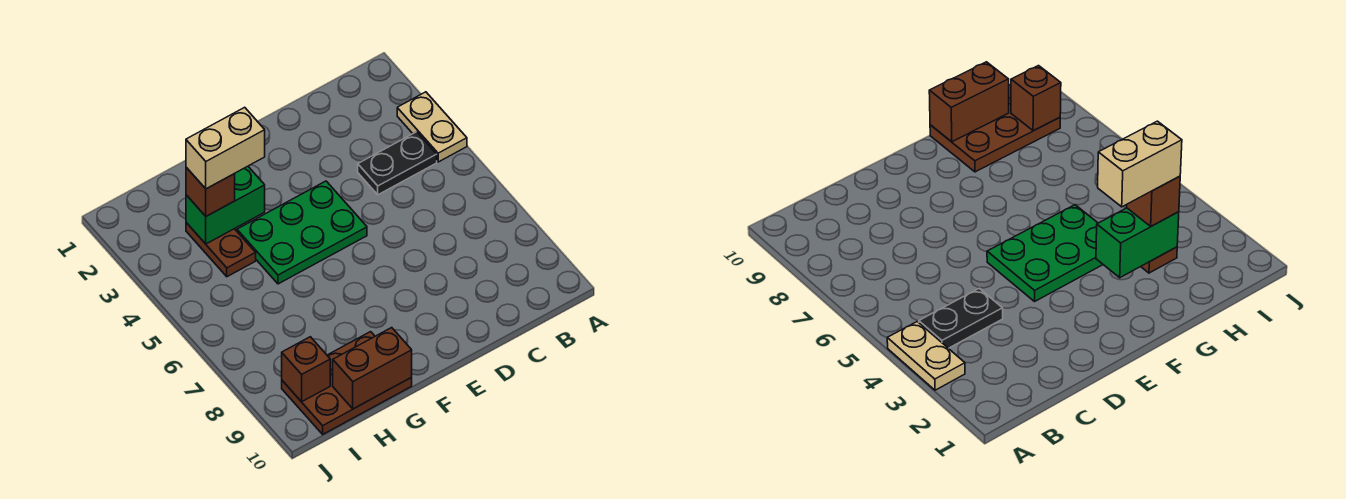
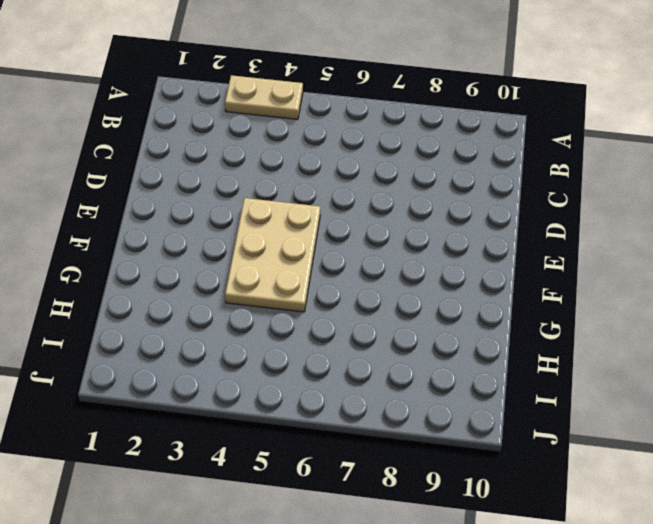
tan plate E4:G5 level 1 -> green plate E4:G5 level 1
none -> black plate B4:C4 level 1
none -> brown plate G9:I10 level 1

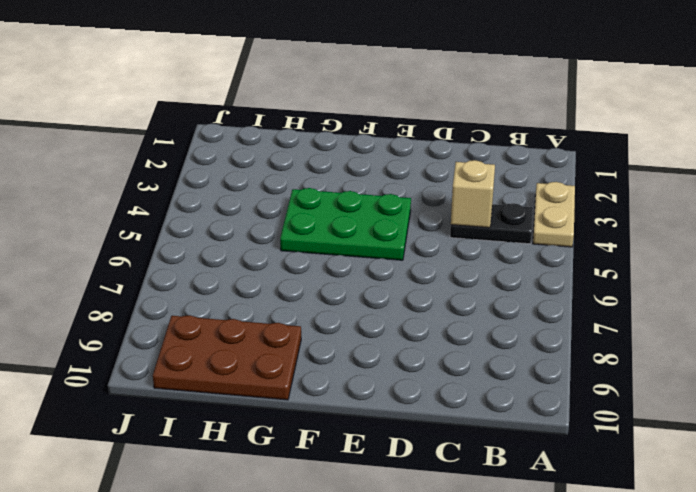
tan brick C4 level 2 -> none
none -> brown plate H3:H4 level 1
none -> green brick G3:H3 level 2

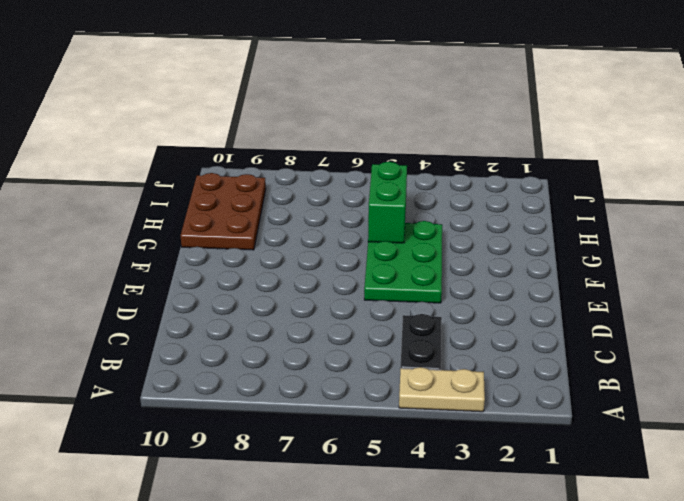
green brick G5:H5 level 2 -> green brick G3:H3 level 2
none -> brown plate H3:H4 level 1
none -> brown brick G10:H10 level 2

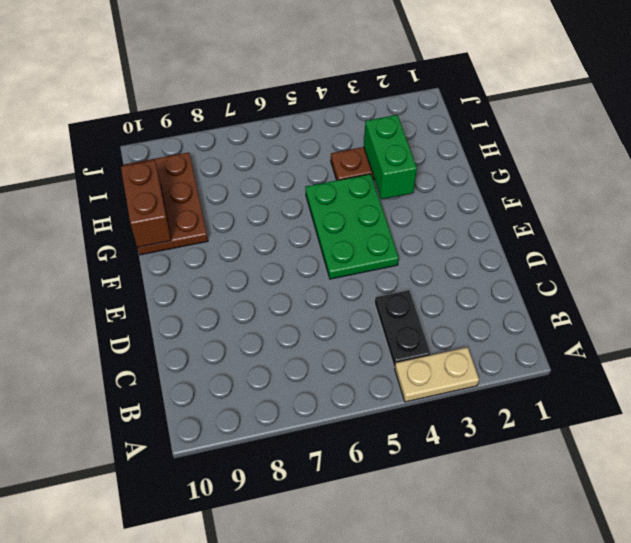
none -> brown brick I9 level 2
none -> brown brick H3 level 3

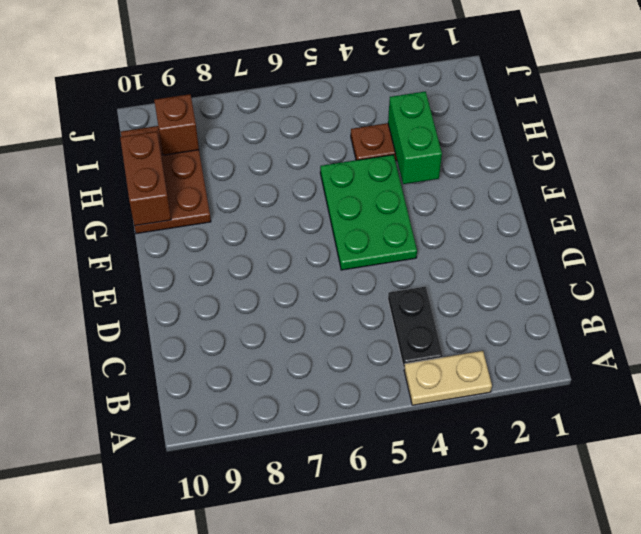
none -> brown brick H3 level 3
none -> tan brick G3:H3 level 4

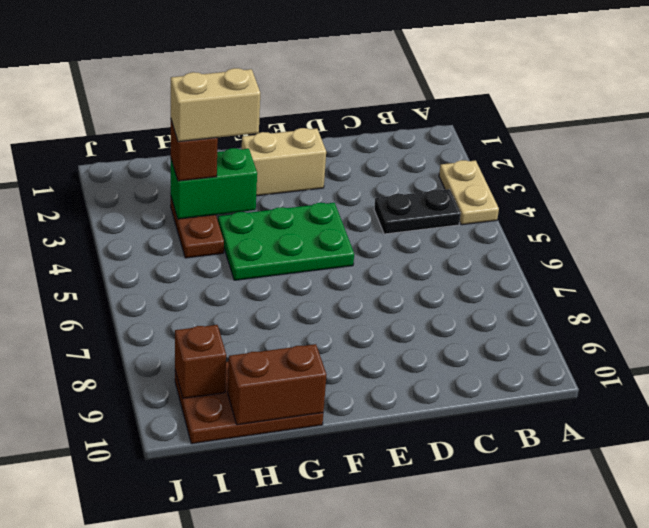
tan brick E2:F2 level 1 -> none

